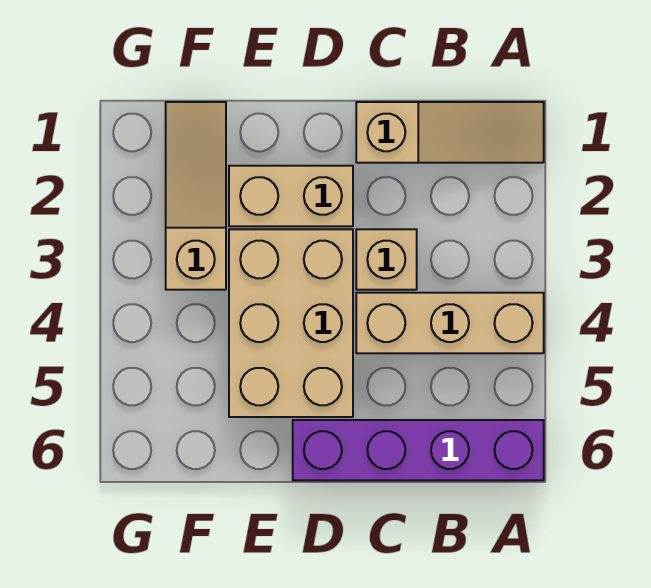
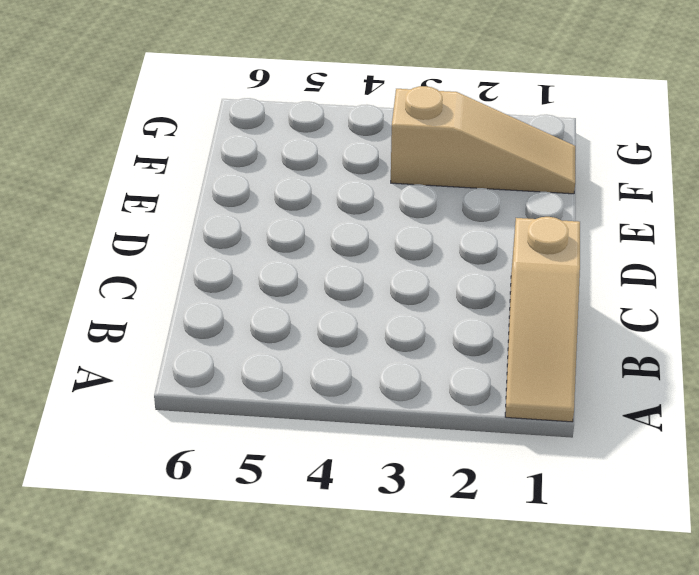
none -> tan brick A4:C4 level 1
none -> purple brick A6:D6 level 1

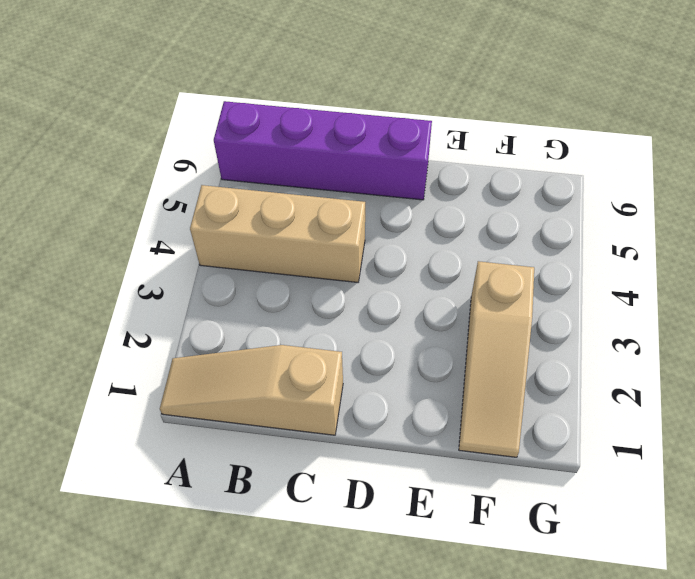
none -> tan brick C3 level 1
none -> tan brick D2:E2 level 1

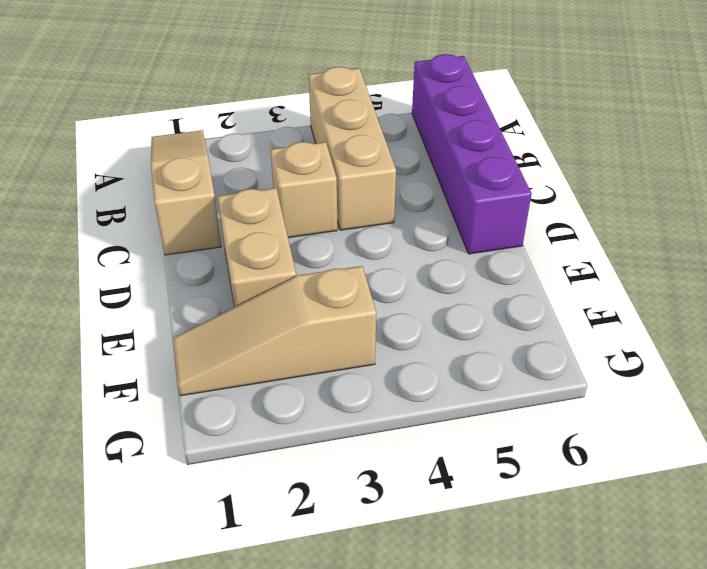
none -> tan brick D3:E5 level 1

